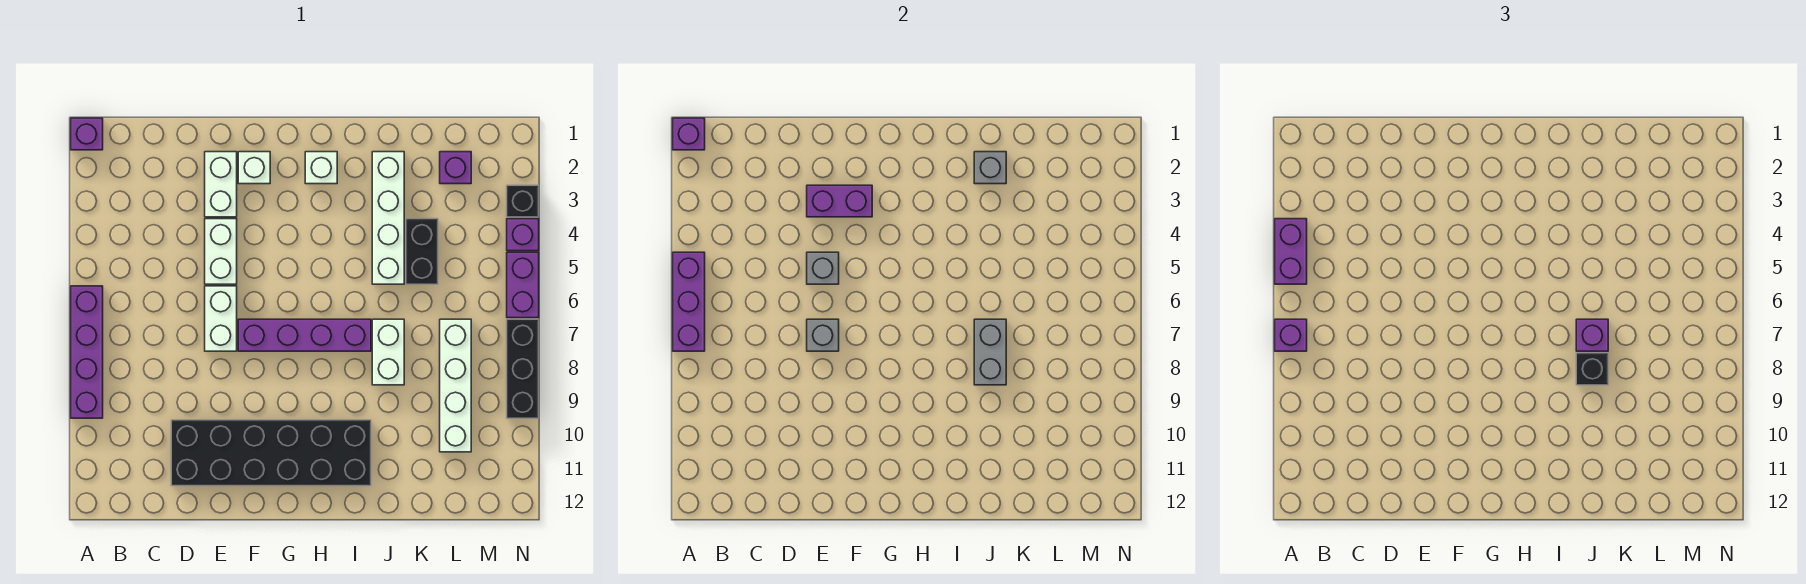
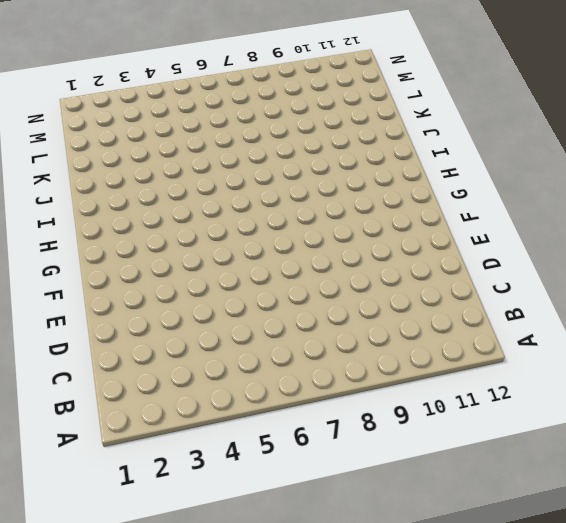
none -> purple brick A1 level 1
none -> purple brick A6:A9 level 1
none -> black brick D10:I11 level 1

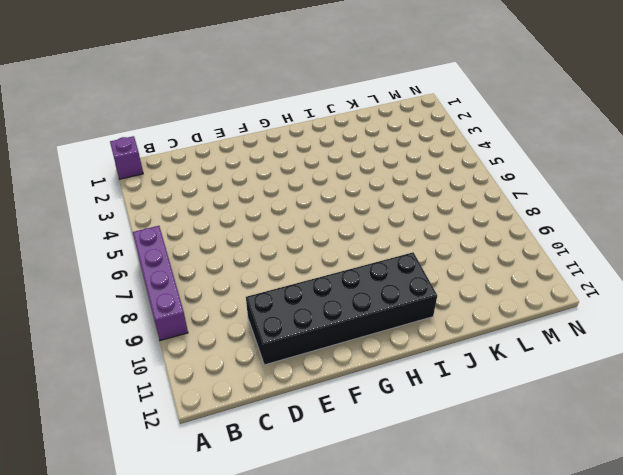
none -> white brick E2:E3 level 1
none -> white brick E4:E5 level 1
none -> white brick E6:E7 level 1

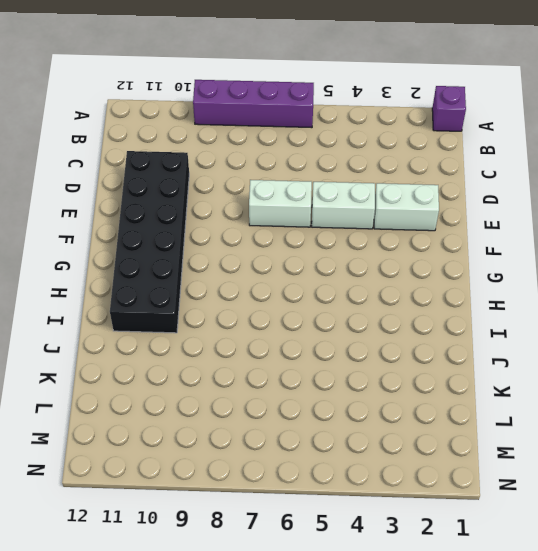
none -> white brick F2 level 1
none -> purple brick F7:I7 level 1
none -> white brick H2 level 1

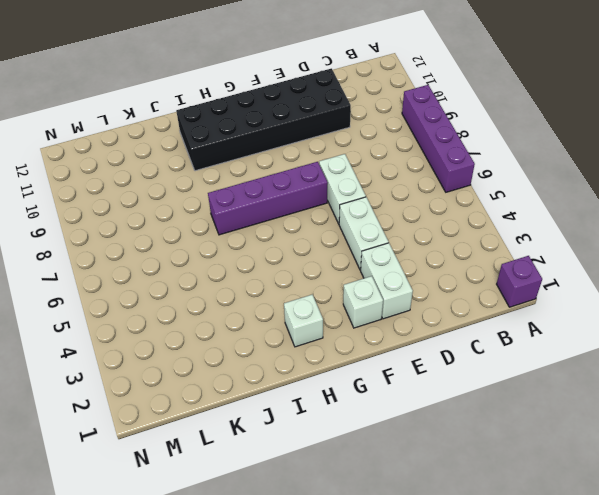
none -> white brick J2:J5 level 1
none -> white brick J7:J8 level 1
none -> black brick K4:K5 level 1

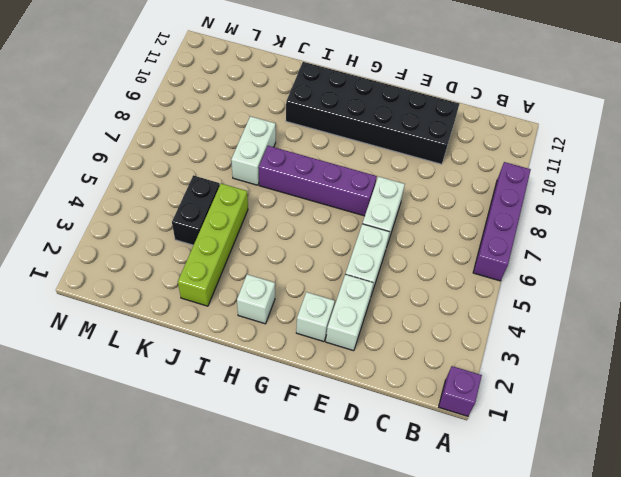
lime brick J2:J5 level 1 -> white brick J2:J5 level 1
none -> purple brick L2 level 1
none -> white brick L7:L10 level 1
none -> black brick N3 level 1

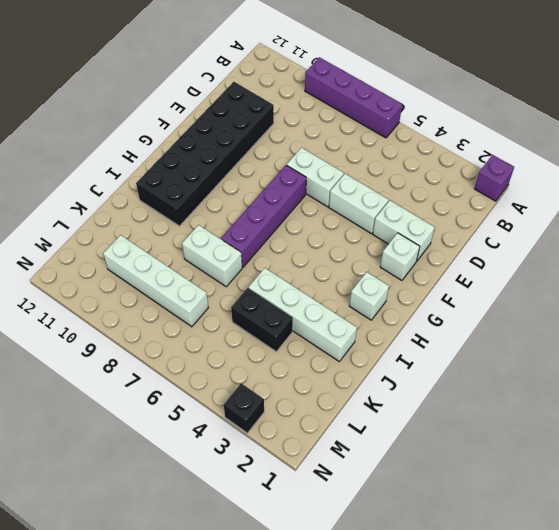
none -> purple brick L2 level 1
none -> purple brick N4 level 1
none -> purple brick N5:N6 level 1

